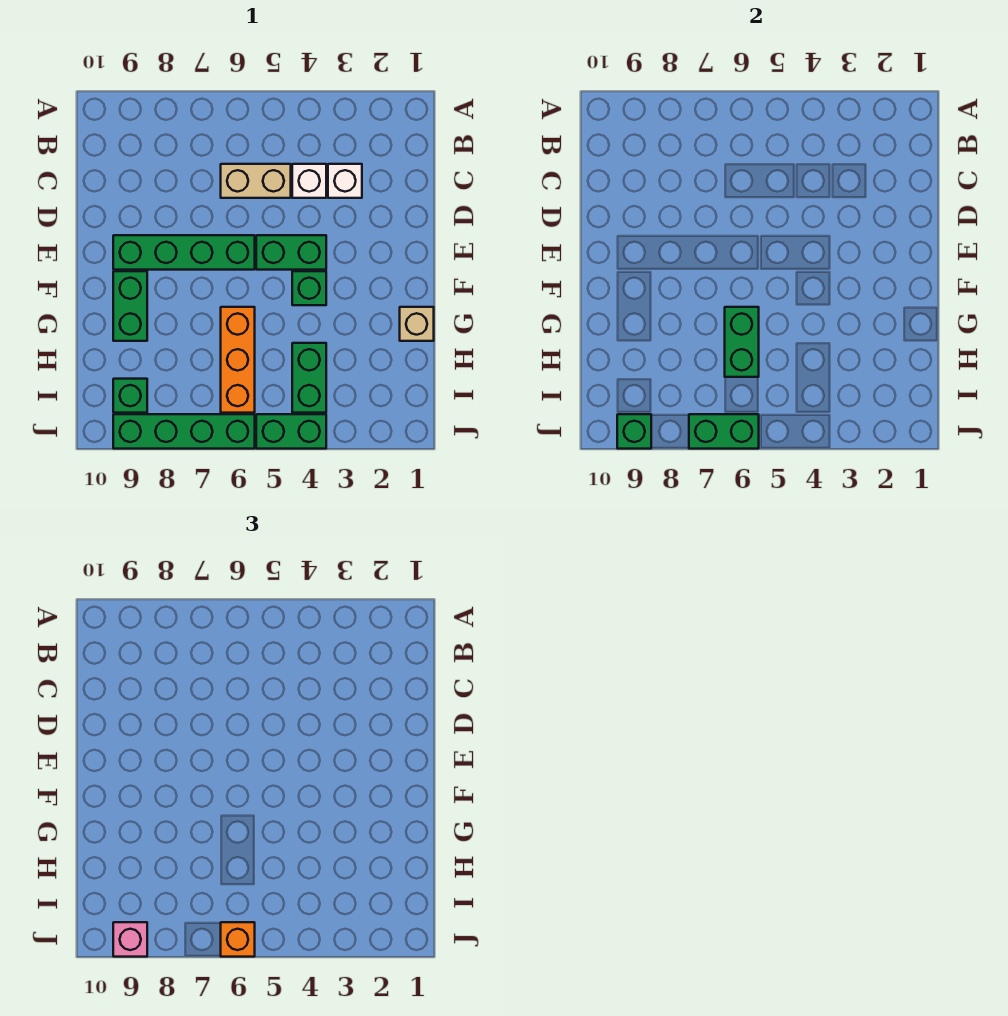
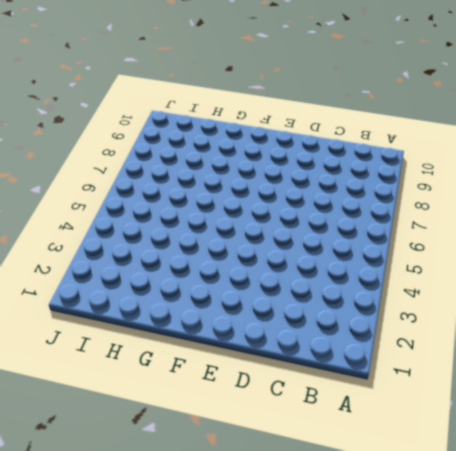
none -> white brick C3 level 1
none -> white brick C4 level 1
none -> tan brick C5:C6 level 1

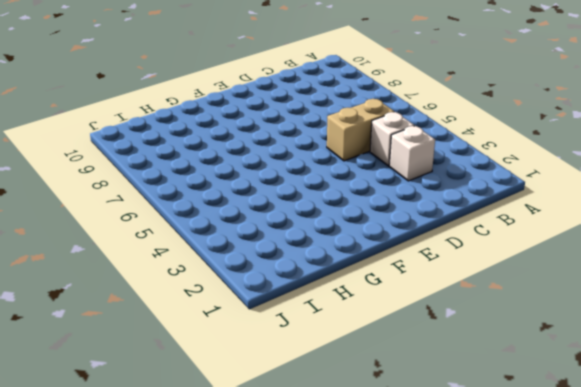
tan brick C5:D5 level 1 -> tan brick C5:C6 level 1
none -> green brick E4:E5 level 1
none -> green brick E6:E9 level 1
none -> green brick F4 level 1

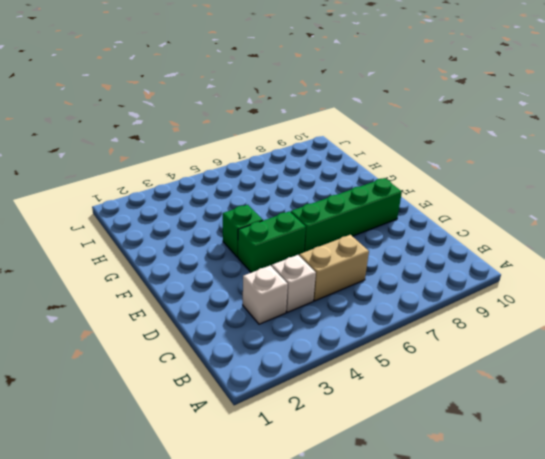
none -> green brick F9:G9 level 1
none -> tan brick G1 level 1
none -> orange brick G6:I6 level 1

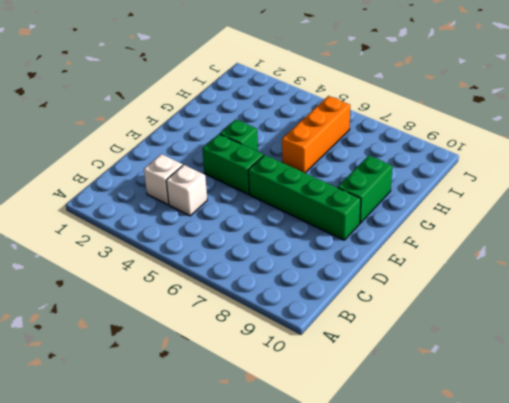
none -> tan brick C5:C6 level 1
none -> tan brick G1 level 1
none -> green brick H4:I4 level 1

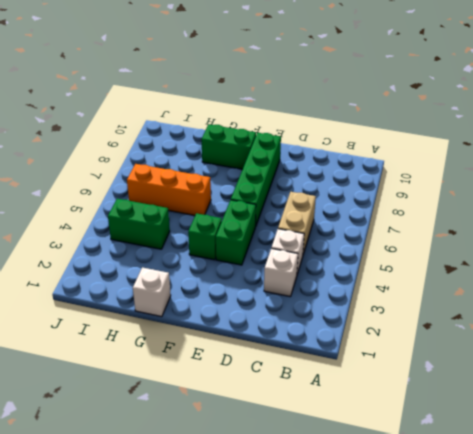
white brick G1 level 1 -> tan brick G1 level 1
none -> green brick I9 level 1
none -> green brick J4:J5 level 1
none -> green brick J6:J9 level 1

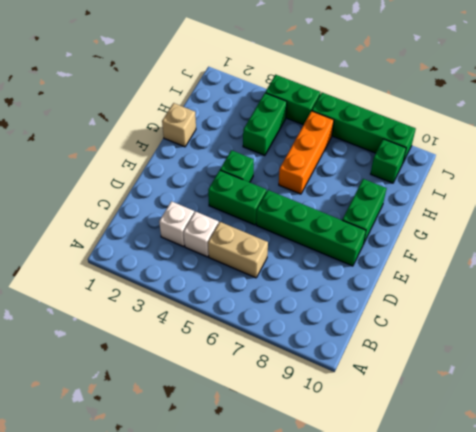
none -> green brick G6:H6 level 2
none -> green brick J6:J7 level 2
none -> green brick J9 level 2

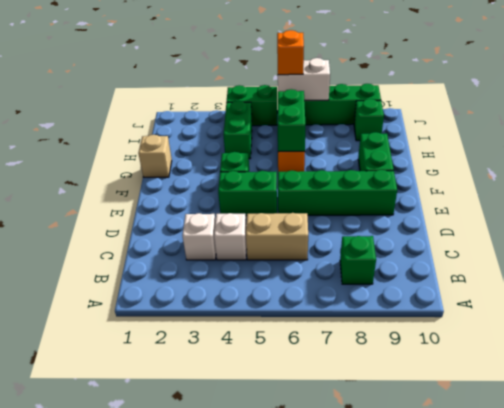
green brick B8 level 1 -> green brick J9 level 2
white brick J6:J7 level 2 -> green brick J6:J7 level 2
none -> pink brick J9 level 3

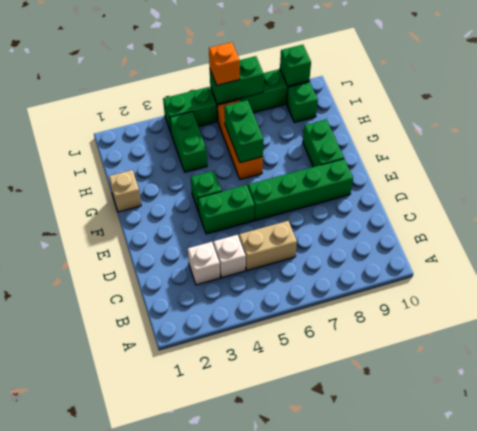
none -> pink brick J9 level 3

